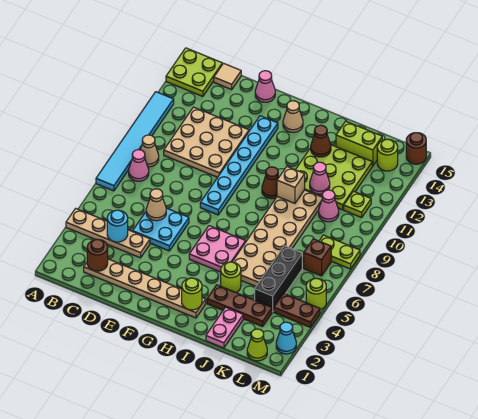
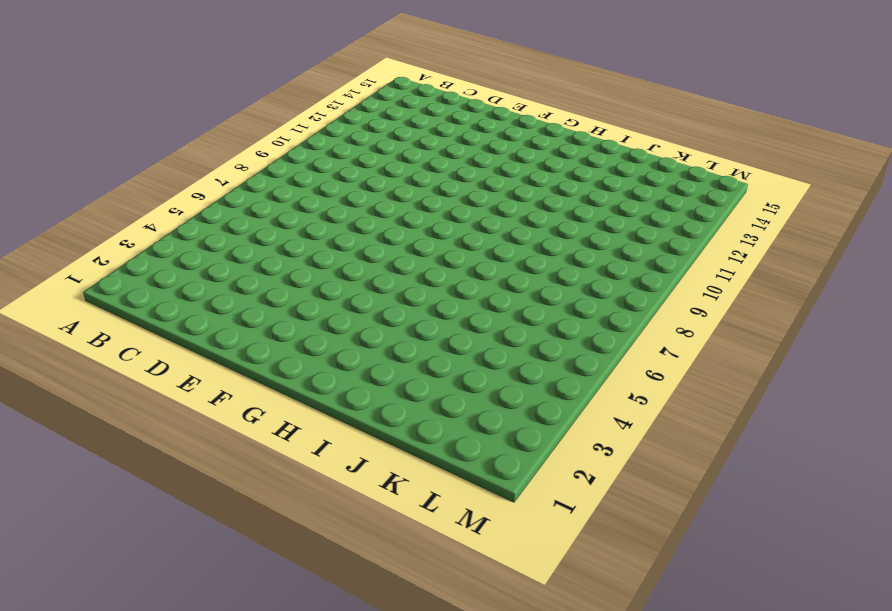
none -> tan plate A4:D4 level 1
none -> cyan tile A7:A12 level 1
none -> lime plate A14:B15 level 1
none -> pink cone B8 level 1

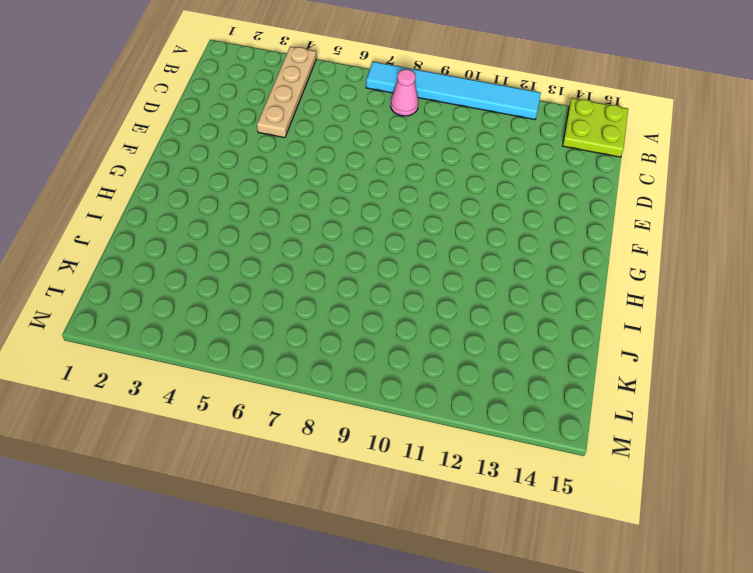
none -> tan cone B9 level 1
none -> tan plate C2:H2 level 1
none -> tan plate C10:E12 level 1
none -> tan tile C15 level 1

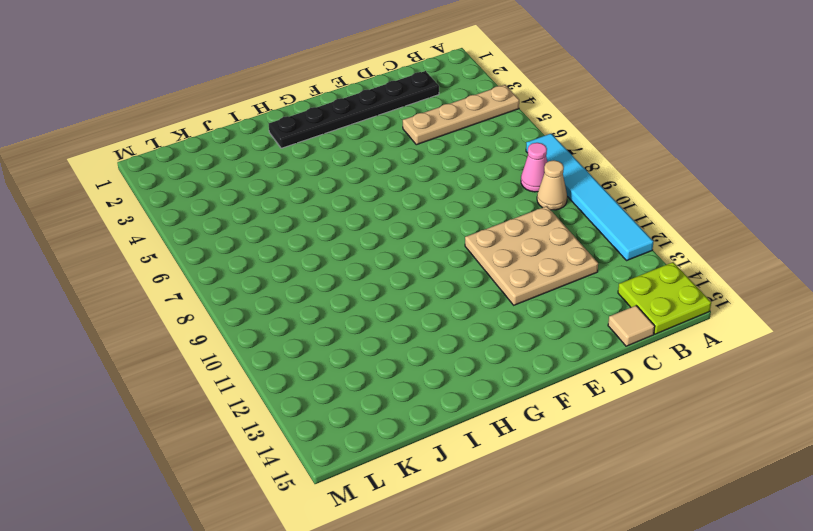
black plate C2:H2 level 1 -> tan plate C2:H2 level 1
none -> cyan plate D5:E6 level 1
none -> pink cone E15 level 1
none -> cyan plate F8:F13 level 1
none -> pink plate G5:H6 level 1

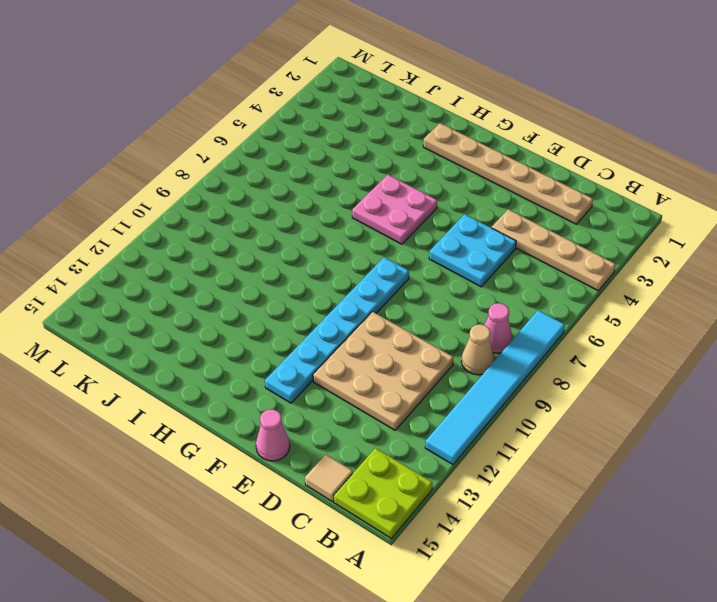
none -> tan cone G14 level 1
none -> brown cone H10 level 1
none -> brown plate I3:K3 level 1
none -> lime round brick I4 level 1

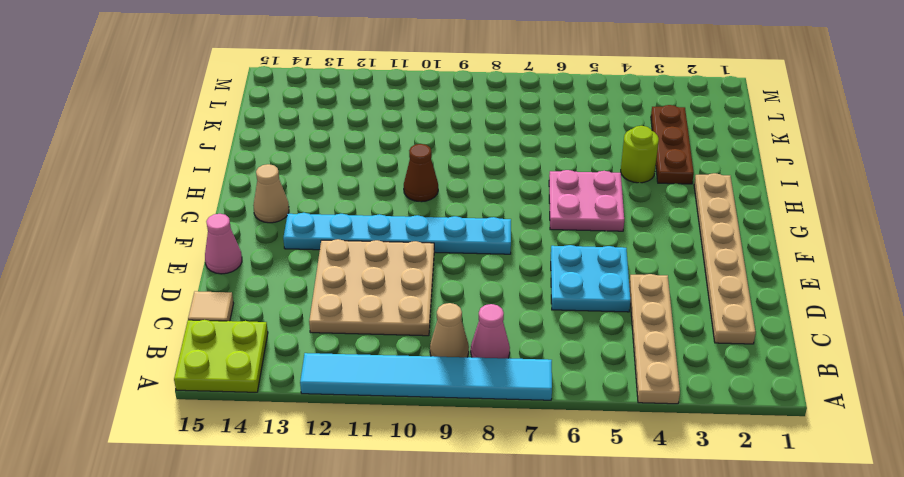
none -> tan plate I5:J10 level 1
none -> lime plate I11:K13 level 1
none -> pink plate J1:J2 level 1
none -> lime brick J14:K14 level 1

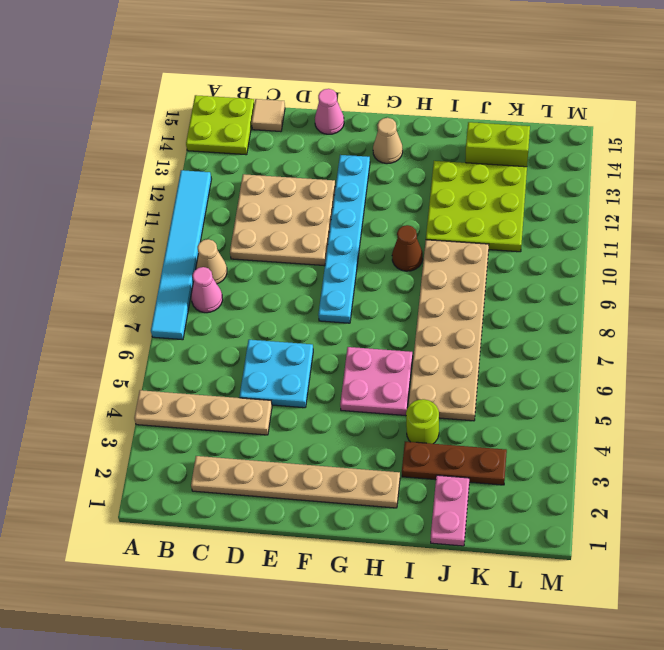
none -> black brick K4:K6 level 1
none -> pink cone K10 level 1
none -> lime cone L1 level 1
none -> brown plate L4:M4 level 1

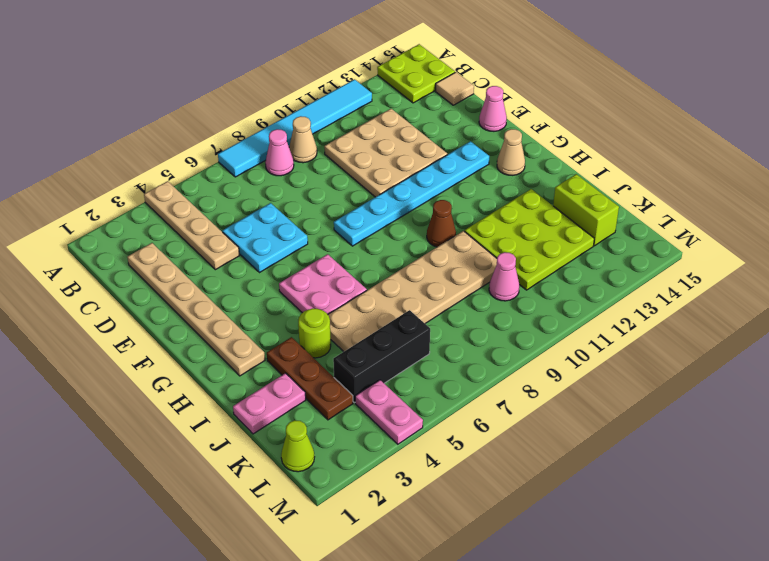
pink plate L4:M4 level 1 -> brown plate L4:M4 level 1
none -> brown brick L7 level 1
none -> lime plate L8:M8 level 1
none -> lime plate L11 level 1
none -> lime round brick L14 level 1

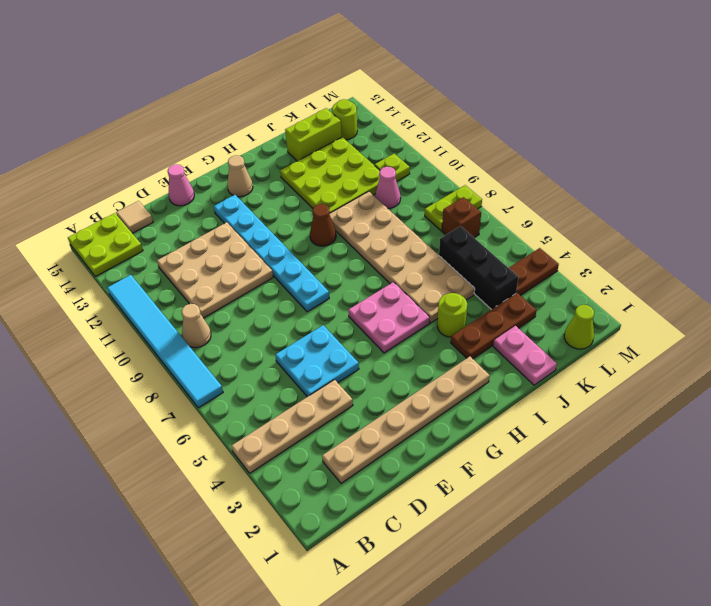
none -> pink cone B8 level 1
none -> cyan cone M2 level 1
none -> lime round brick M5 level 1
none -> brown round brick M15 level 1

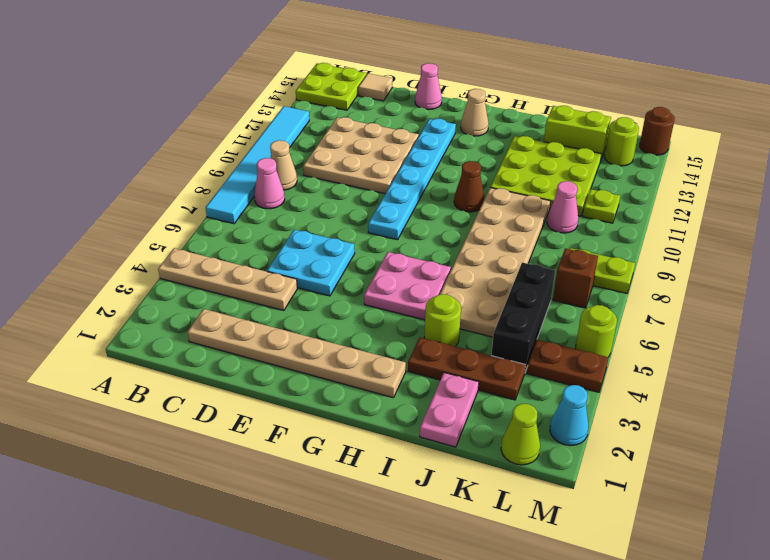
none -> brown round brick C2 level 2
none -> cyan round brick C4 level 2
none -> tan cone D6 level 2
none -> lime round brick H2 level 2

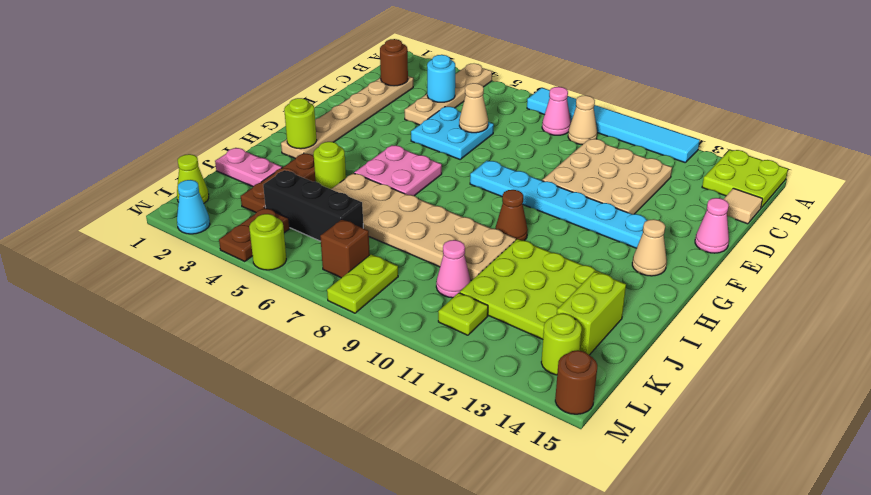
none -> tan brick I10 level 2
none -> brown cone I13 level 2
none -> pink cone J11 level 2

